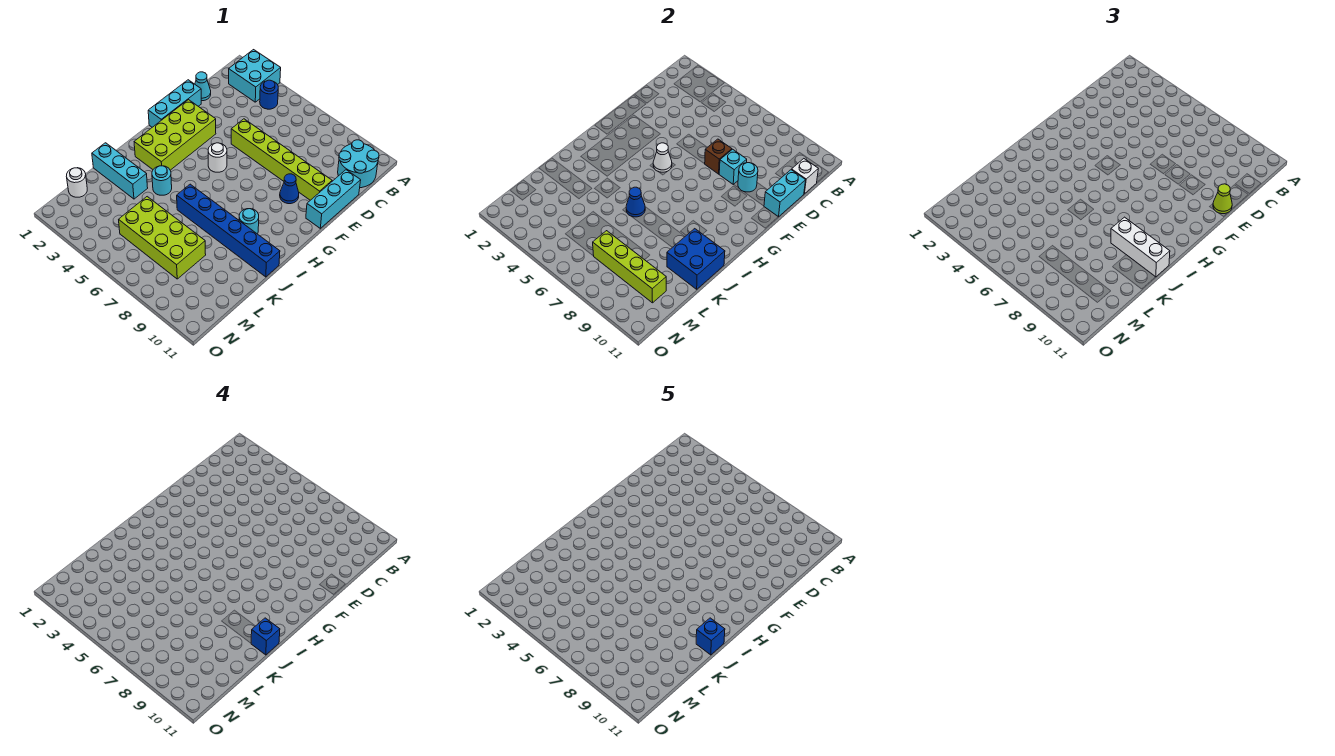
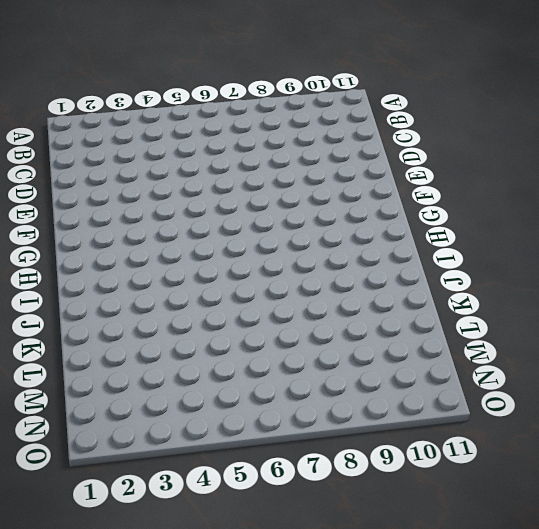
none -> cyan brick A2:B3 level 1
none -> blue round brick B4 level 1
none -> cyan round brick B10:C11 level 1

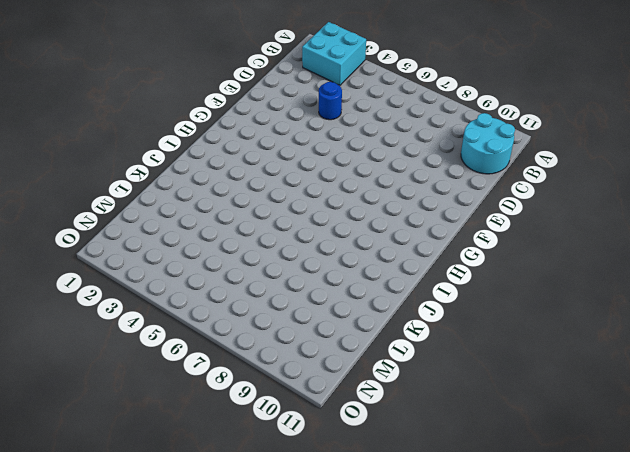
blue round brick D4 level 1 -> blue round brick B4 level 1
none -> cyan cone D1 level 1
none -> cyan brick D11:F11 level 1
none -> cyan brick E1:G1 level 1

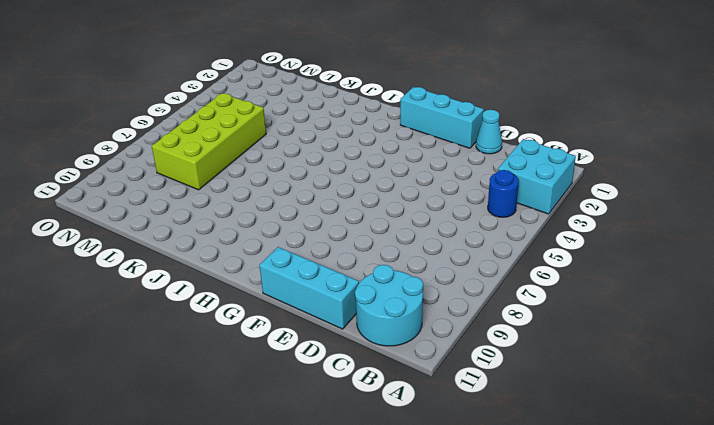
none -> lime brick E5:E10 level 1
none -> lime brick F2:I3 level 1
none -> blue cone F9 level 1

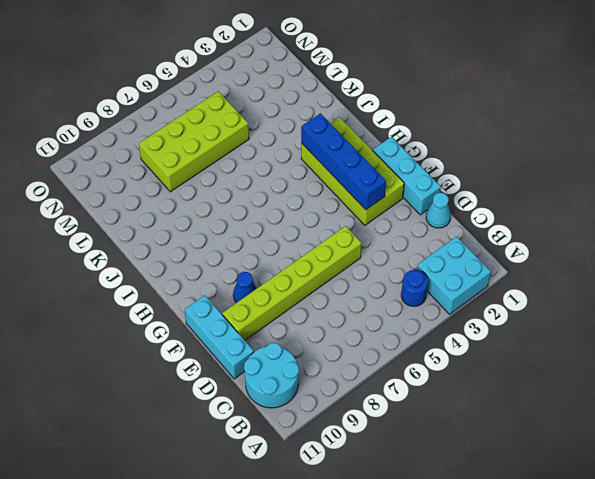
blue brick F3:I3 level 2 -> none
none -> white round brick G5 level 1
none -> cyan round brick I9 level 1
none -> cyan round brick J4 level 1

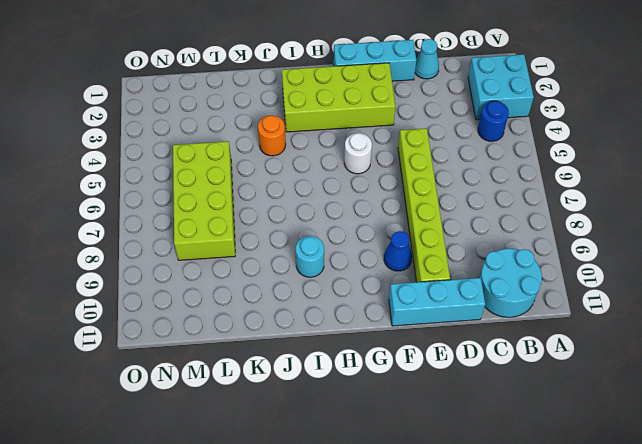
orange round brick J4 level 1 -> cyan round brick J4 level 1
none -> blue brick J6:J11 level 1
none -> cyan brick K1:K3 level 1
none -> white round brick M1 level 1

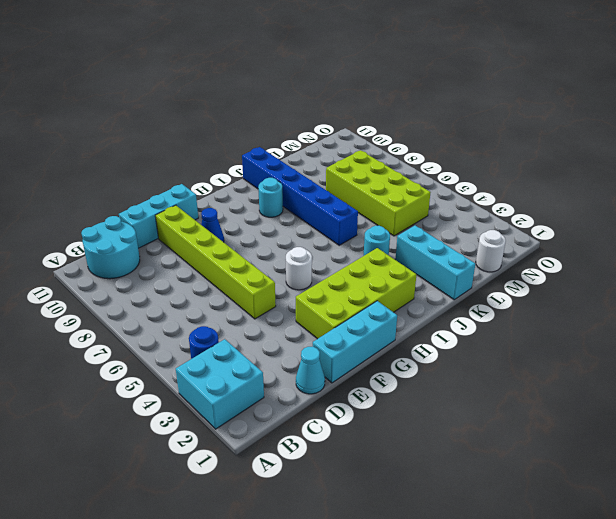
none -> white brick C11 level 2
none -> cyan brick D11:E11 level 2
none -> brown brick E7 level 2

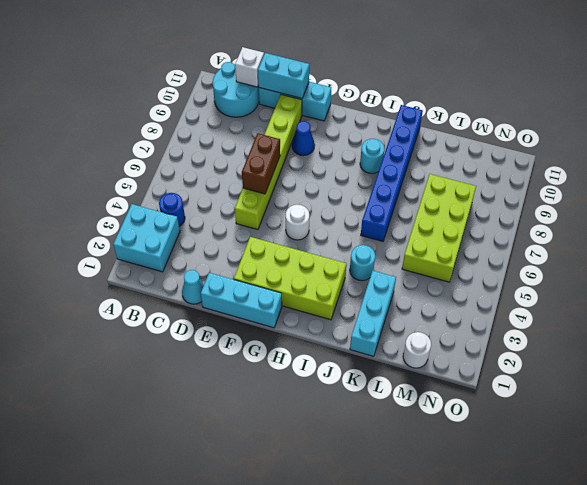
brown brick E6:E7 level 2 -> brown brick E7 level 2
none -> cyan brick E8 level 2
none -> cyan round brick E9 level 2
none -> white cone G5 level 2

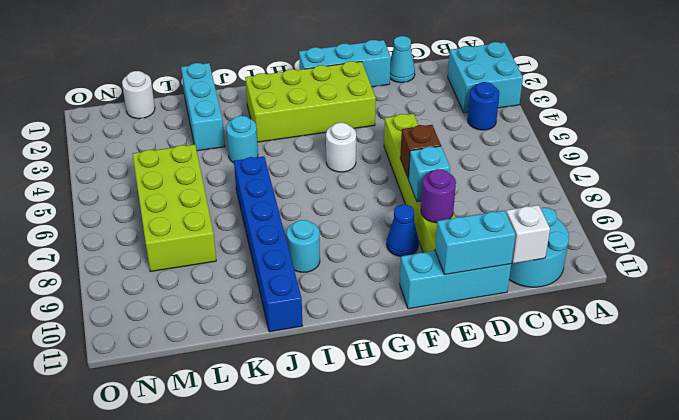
purple round brick E9 level 2 -> cyan round brick E9 level 2
none -> white cone G5 level 2
none -> blue cone J6 level 2
none -> blue brick J10:K11 level 2

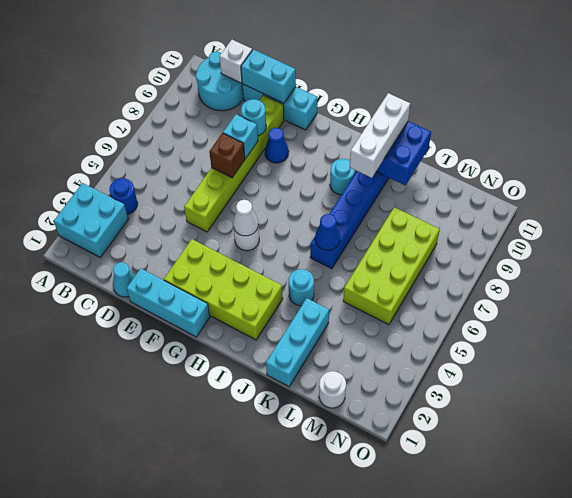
none -> lime brick M7:M10 level 2
none -> lime cone E11 level 3
none -> blue brick J11 level 4

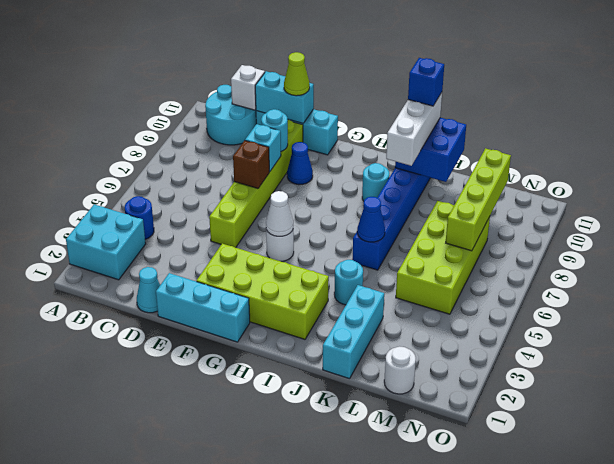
none -> blue brick J11 level 5

